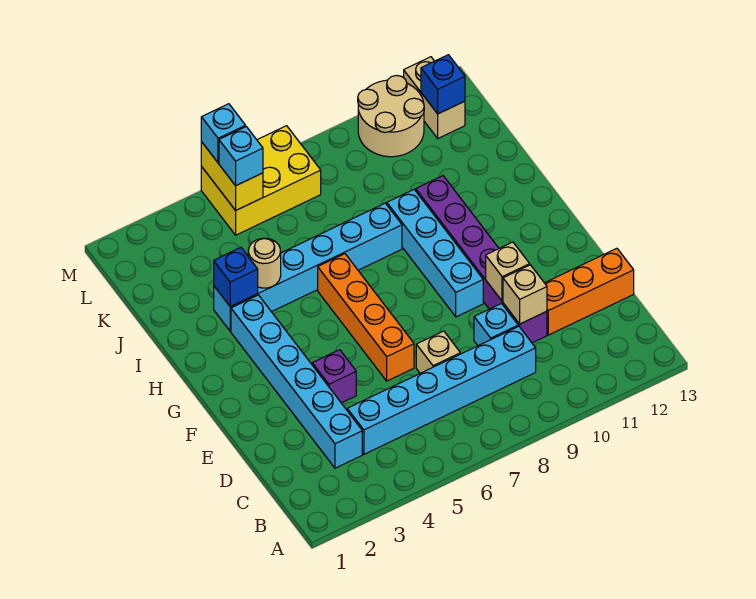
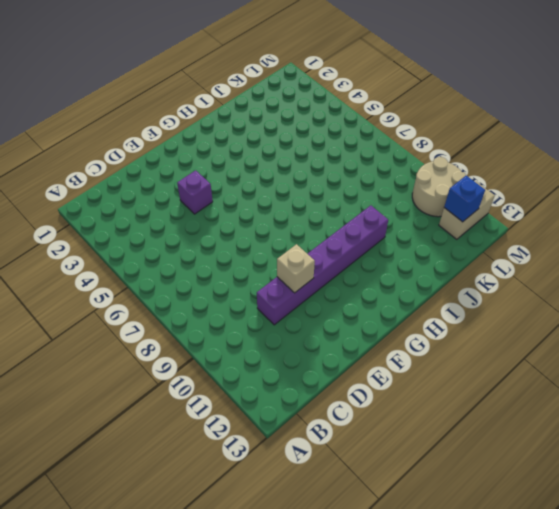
none -> cyan brick C3:H3 level 1
none -> cyan brick C4:C9 level 1
none -> tan brick D7 level 1

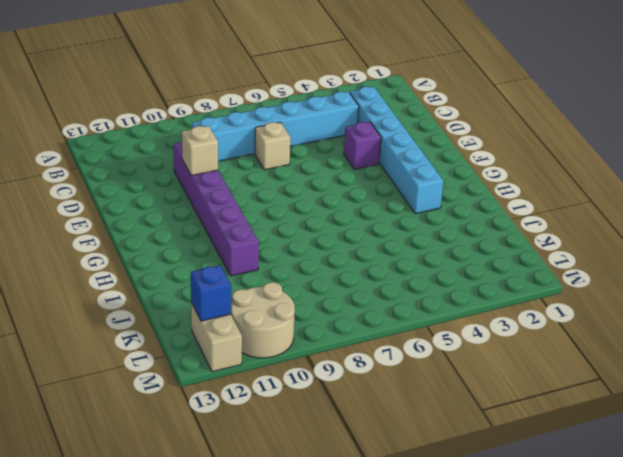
none -> cyan brick D9 level 1
none -> orange brick D11:D13 level 1
none -> orange brick E6:H6 level 1

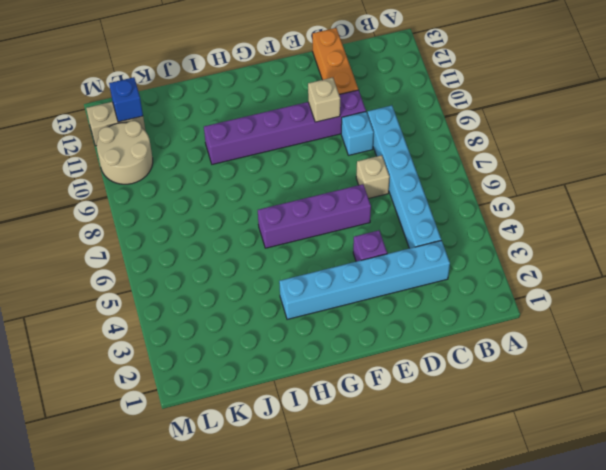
purple brick E6:H6 level 1 -> orange brick E6:H6 level 1
none -> cyan brick F9:I9 level 1
none -> cyan brick I3:I8 level 1
none -> yellow brick L5:M7 level 1

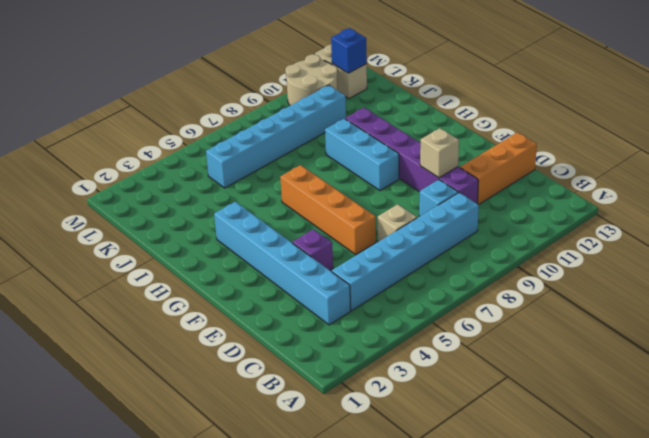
cyan brick G9:I9 level 1 -> cyan brick F9:I9 level 1
cyan brick K5:K10 level 1 -> cyan brick I3:I8 level 1
none -> yellow brick L5:M7 level 1
none -> tan brick D10 level 2
none -> blue brick I3 level 2

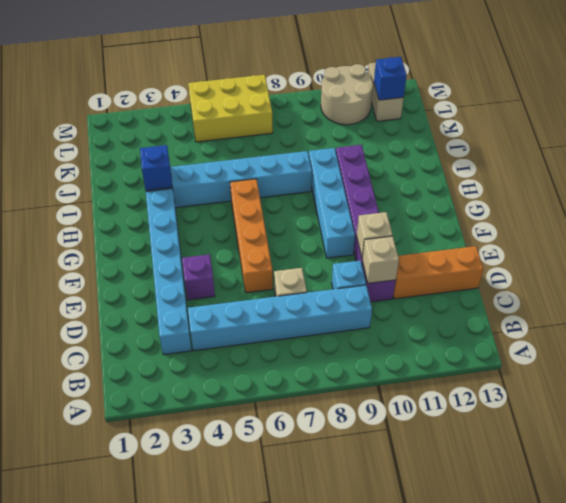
none -> tan round brick I4 level 2
none -> yellow brick L5:M5 level 2
none -> cyan brick L5 level 3

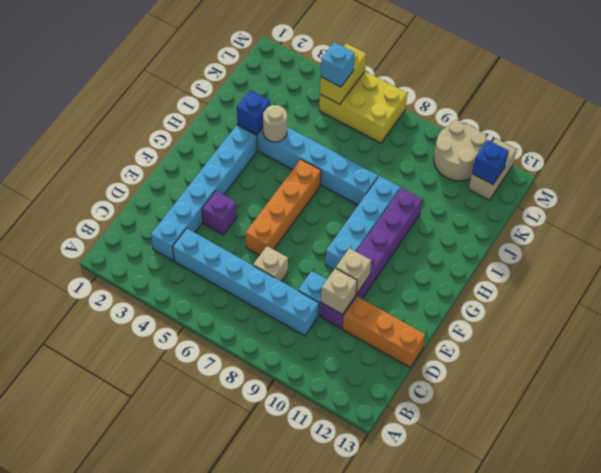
none -> cyan brick M5 level 3

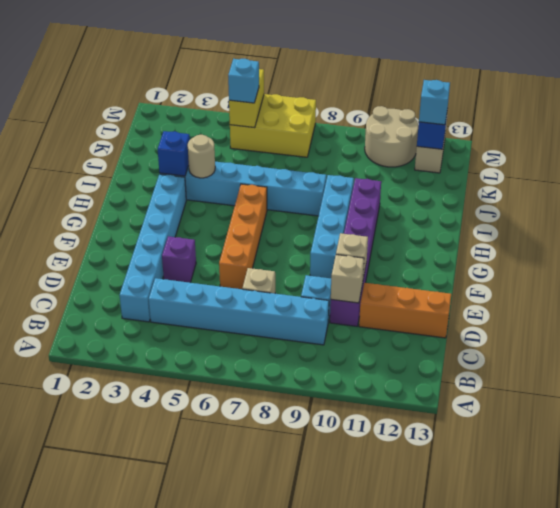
cyan brick L12 level 3 -> cyan brick M5 level 3

